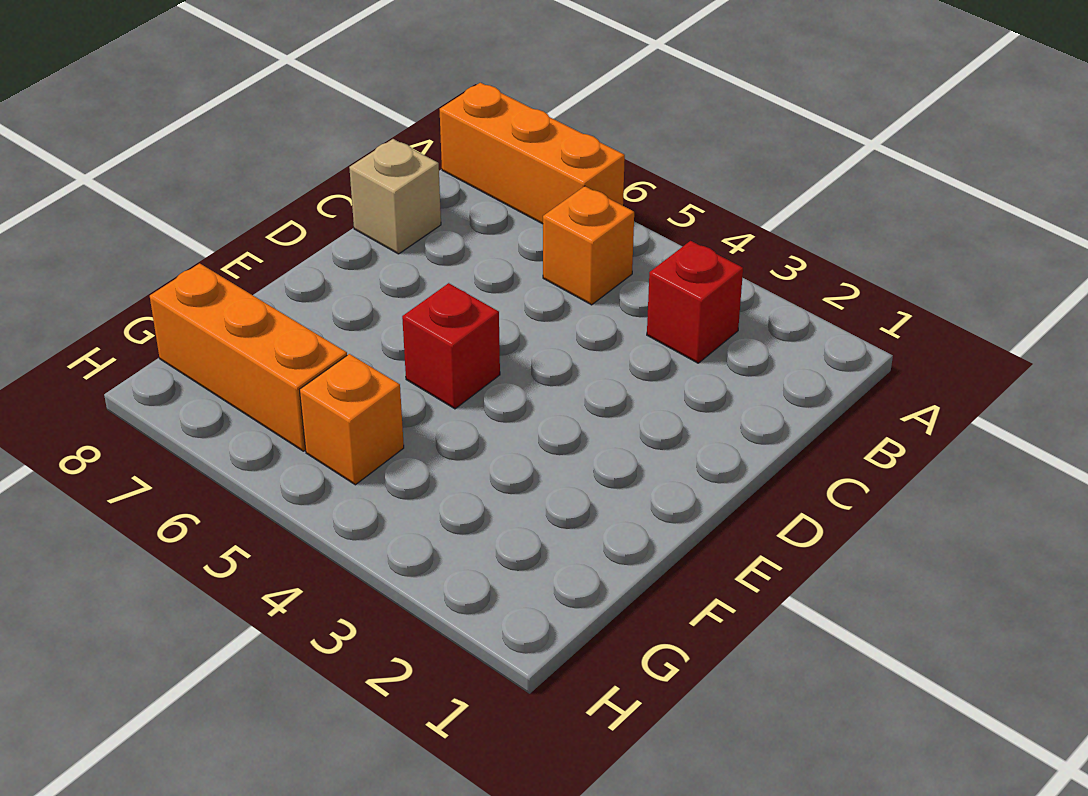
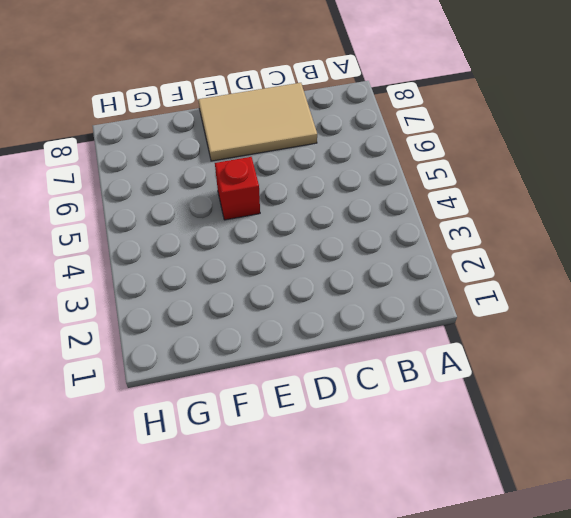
tan tile C7:E8 level 1 -> tan brick C8 level 1
none -> orange brick A6:A8 level 1
none -> red brick B3 level 1

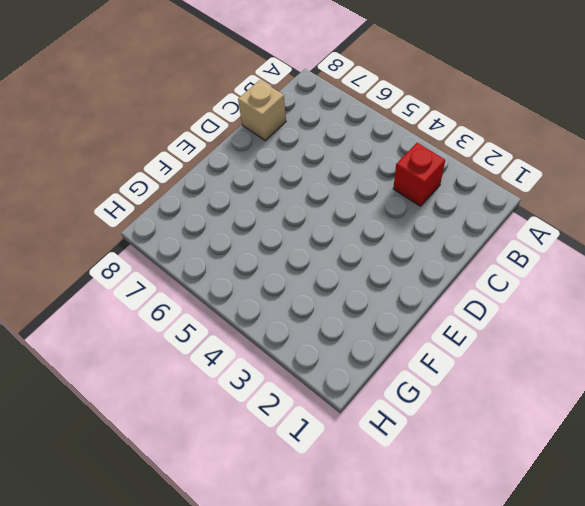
none -> orange brick A6:A8 level 1
none -> orange brick B5 level 1

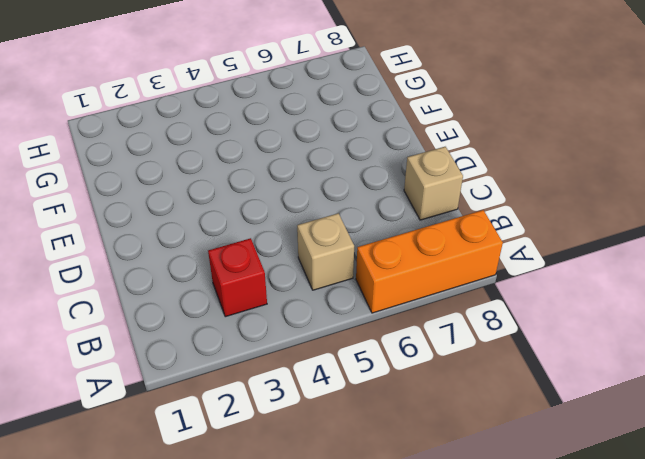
tan brick B5 level 1 -> orange brick B5 level 1
none -> red brick E5 level 1
none -> orange brick G5 level 1

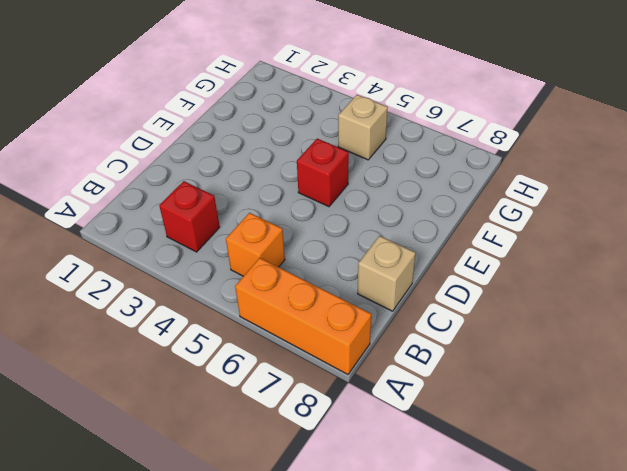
tan brick G5 level 1 -> orange brick G5 level 1
none -> orange brick G6:G8 level 1

